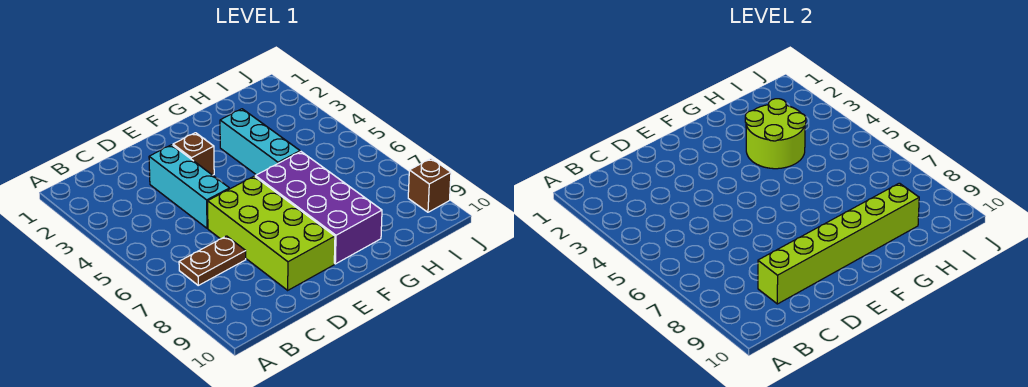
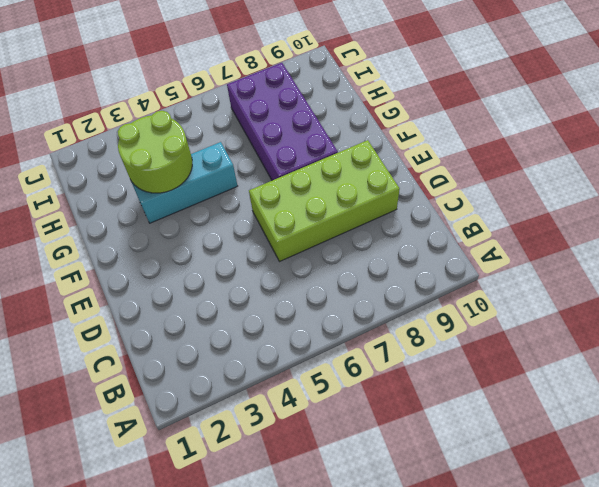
purple brick F7:I8 level 1 -> purple brick F6:G9 level 1
none -> brown plate B7:C7 level 1
none -> cyan brick D3:D5 level 1

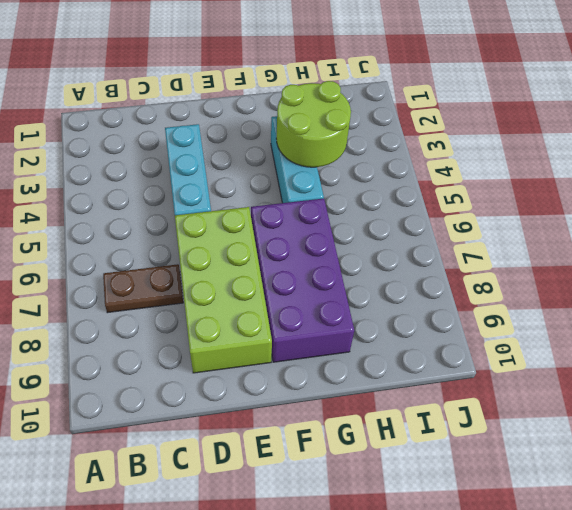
none -> brown brick E3 level 1
none -> brown brick J9 level 1

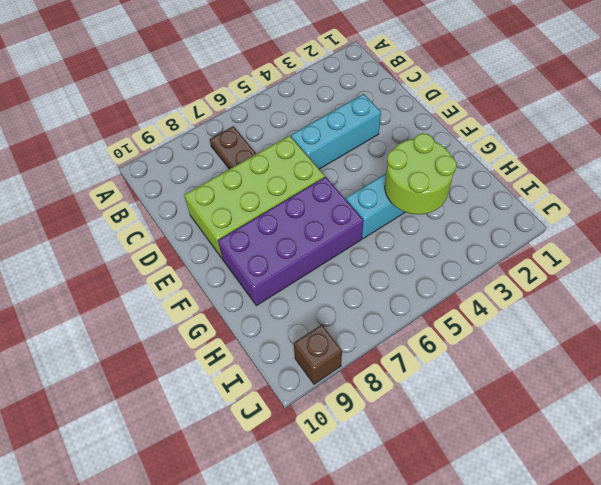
none -> brown brick E3 level 1
none -> lime brick C9:H9 level 2

